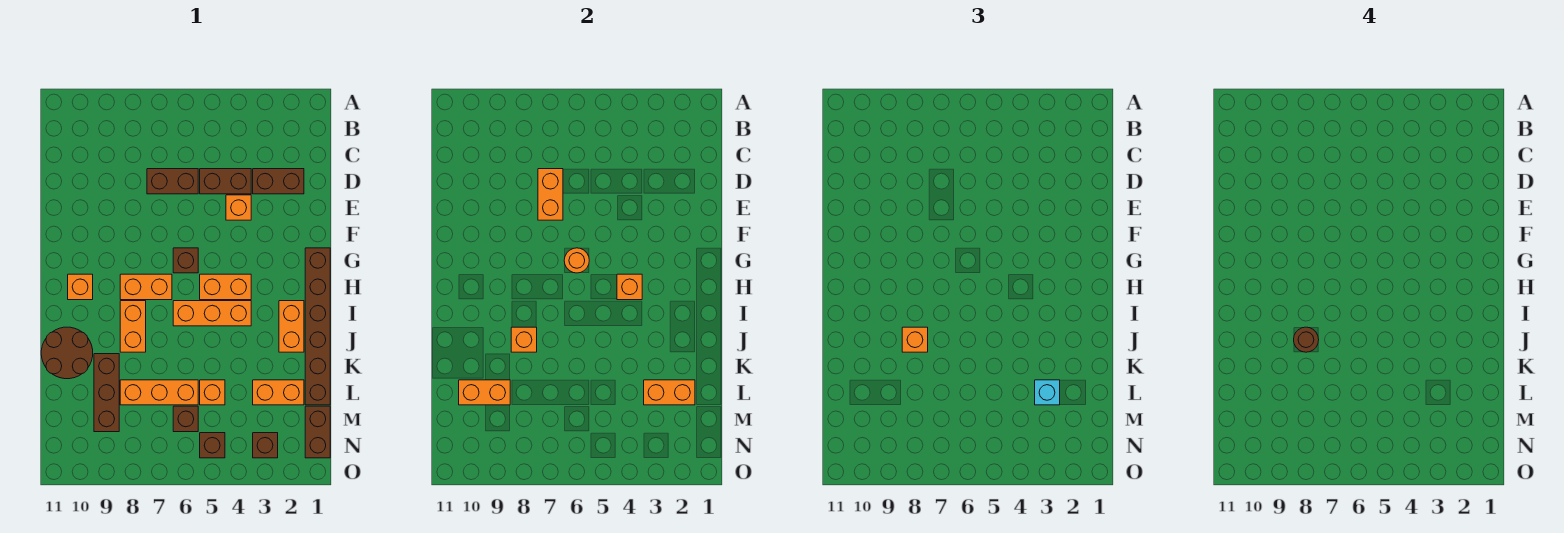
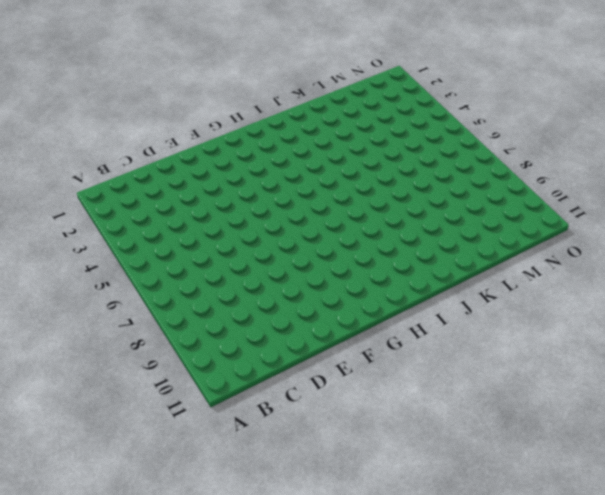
none -> brown brick D2:D3 level 1
none -> brown brick D4:D5 level 1
none -> brown brick D6:D7 level 1
none -> orange brick E4 level 1

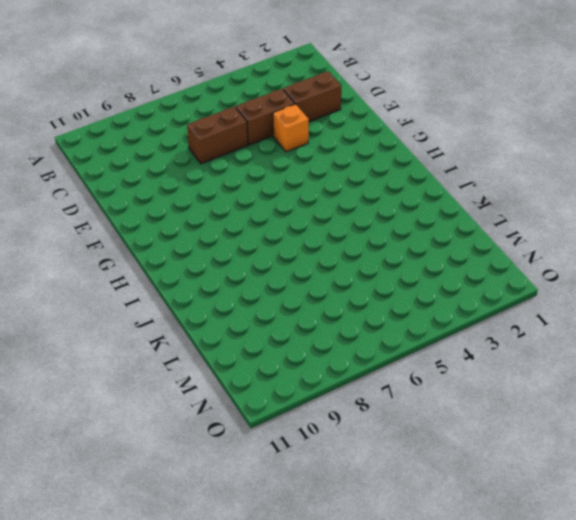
none -> brown brick G1:L1 level 1
none -> brown brick G6 level 1
none -> orange brick H4:H5 level 1
none -> orange brick H7:H8 level 1

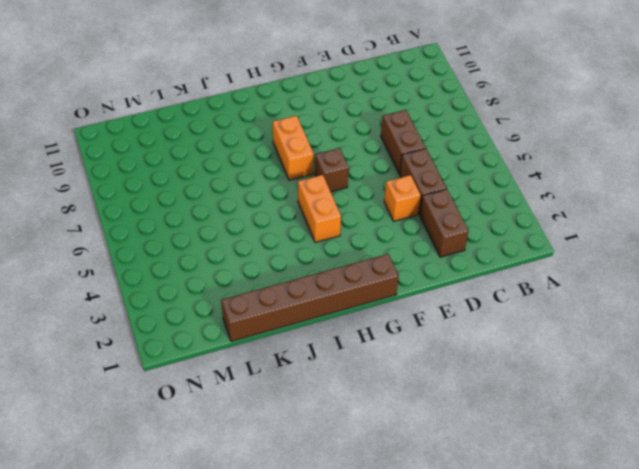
none -> orange brick H10 level 1
none -> orange brick I2:J2 level 1
none -> orange brick I4:I6 level 1
none -> orange brick I8:J8 level 1

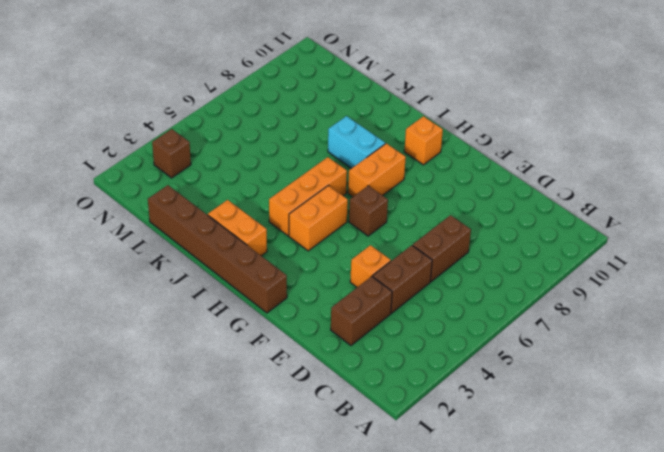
cyan brick I8:J8 level 1 -> orange brick I8:J8 level 1
none -> brown round brick J10:K11 level 1
none -> brown brick K9:M9 level 1
none -> orange brick L2:L3 level 1
none -> orange brick L5 level 1

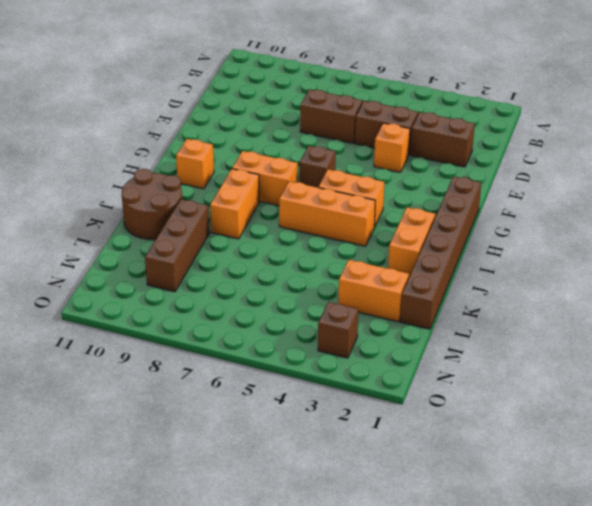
none -> orange brick L5 level 1
none -> orange brick L6:L8 level 1
none -> brown brick M1:N1 level 1
none -> brown brick M6 level 1

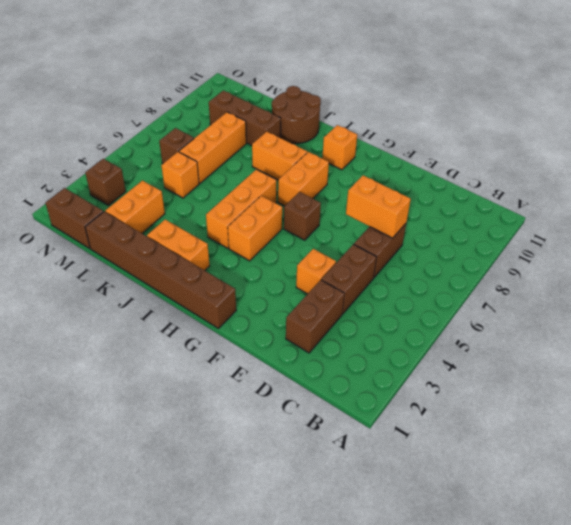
none -> brown brick N5 level 1
none -> orange round brick G6 level 2
none -> orange brick H4 level 2
none -> orange brick J8 level 2

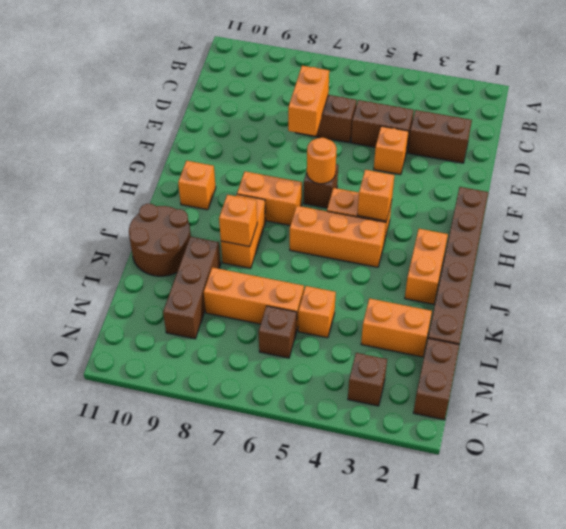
none -> brown brick N5 level 1
none -> orange brick L2:L3 level 2
none -> orange brick L9:L10 level 2
none -> orange brick J8 level 3

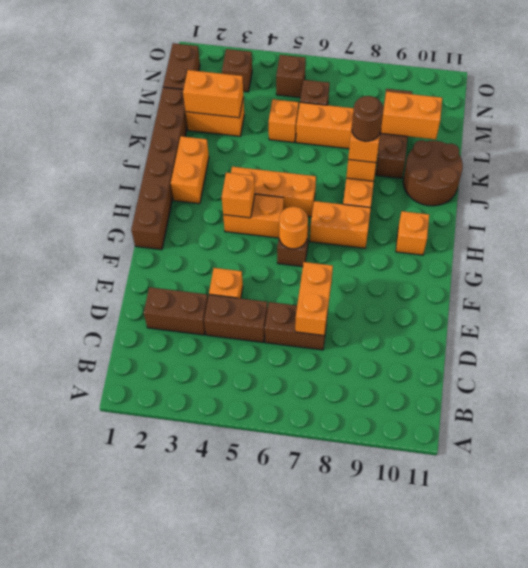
none -> cyan brick L3 level 3

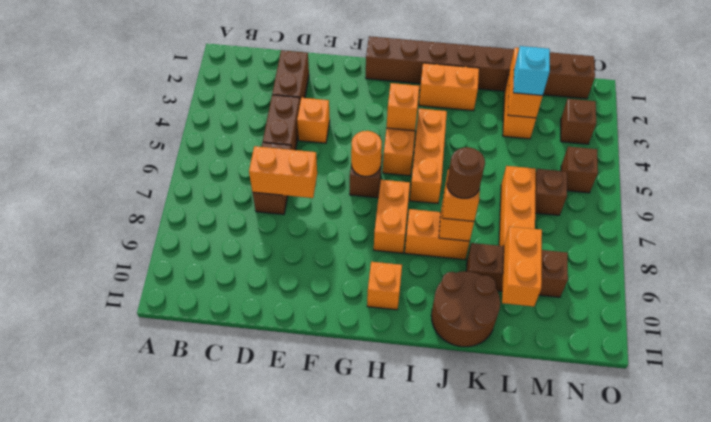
none -> orange brick L5 level 1

